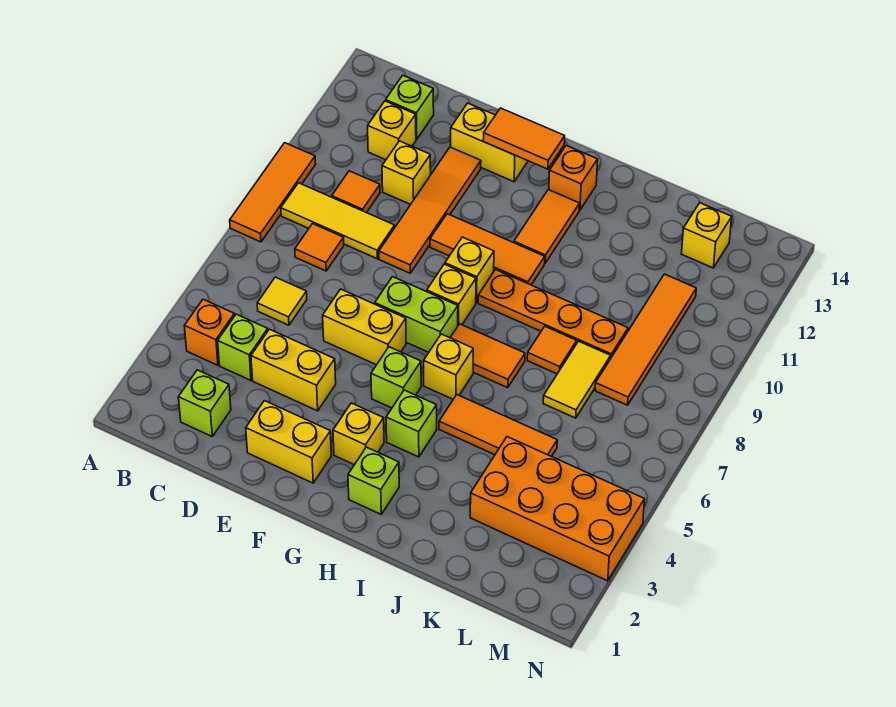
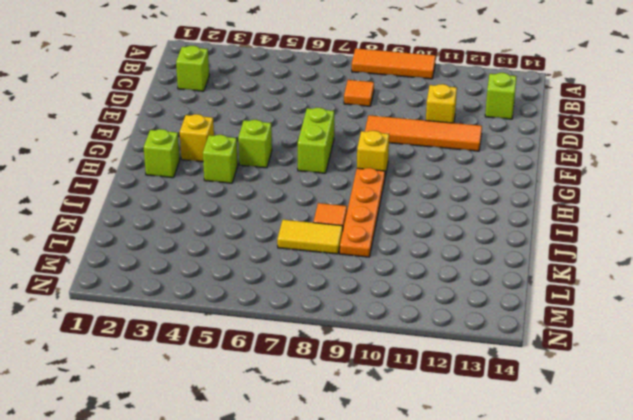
none -> orange brick B4 level 1
none -> yellow tile B9:D9 level 1
none -> lime brick C4 level 1
none -> yellow tile C6 level 1

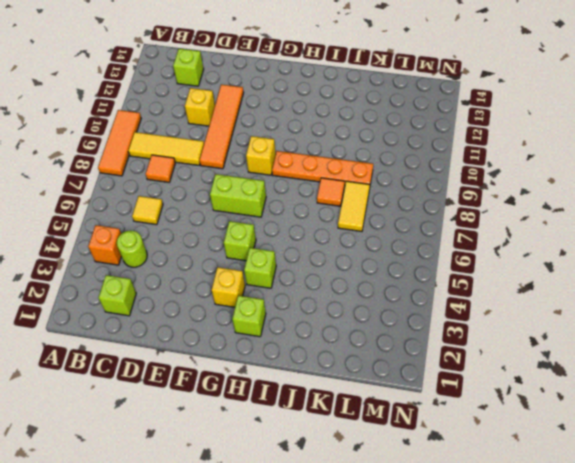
lime round brick C4 level 1 -> lime brick C4 level 1
none -> orange tile C10 level 1
none -> yellow brick C12 level 1
none -> yellow brick D4:E4 level 1
none -> yellow brick E2:F2 level 1

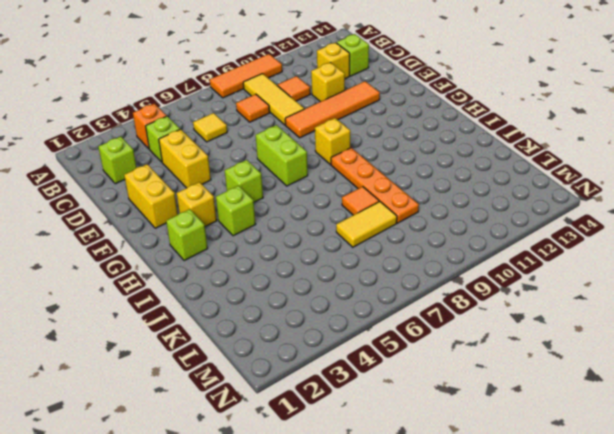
none -> yellow brick E6:F6 level 1
none -> yellow brick E13:F13 level 1
none -> orange tile F10:H10 level 1
none -> yellow brick G8 level 1

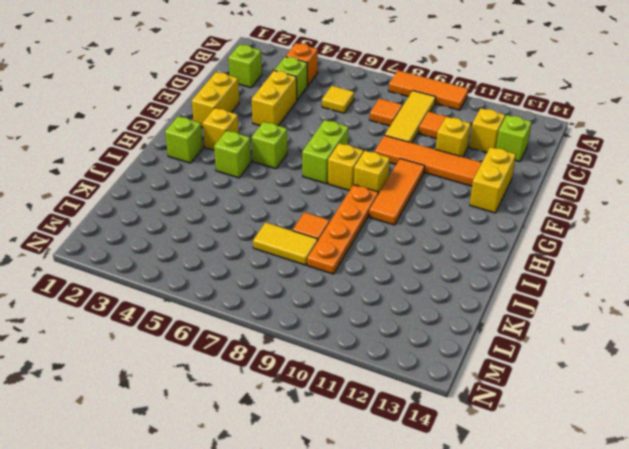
none -> yellow brick E6:F6 level 1
none -> yellow brick H6 level 1
none -> orange tile H7:I7 level 1
none -> orange tile H11:H12 level 1

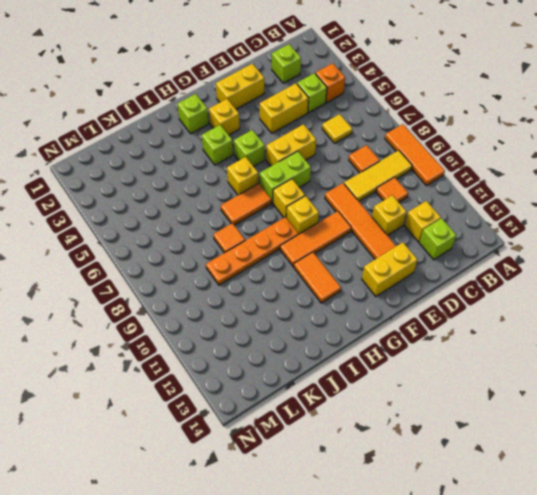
none -> orange brick H13 level 1
none -> orange tile I5:K5 level 1
none -> orange brick K3:N4 level 1
none -> yellow tile K7:K8 level 1

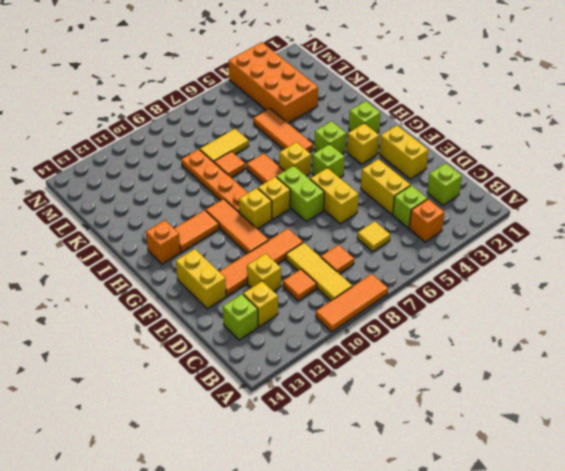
none -> orange tile L8:L11 level 1
none -> yellow brick L13 level 1
none -> orange tile F13:G13 level 2

